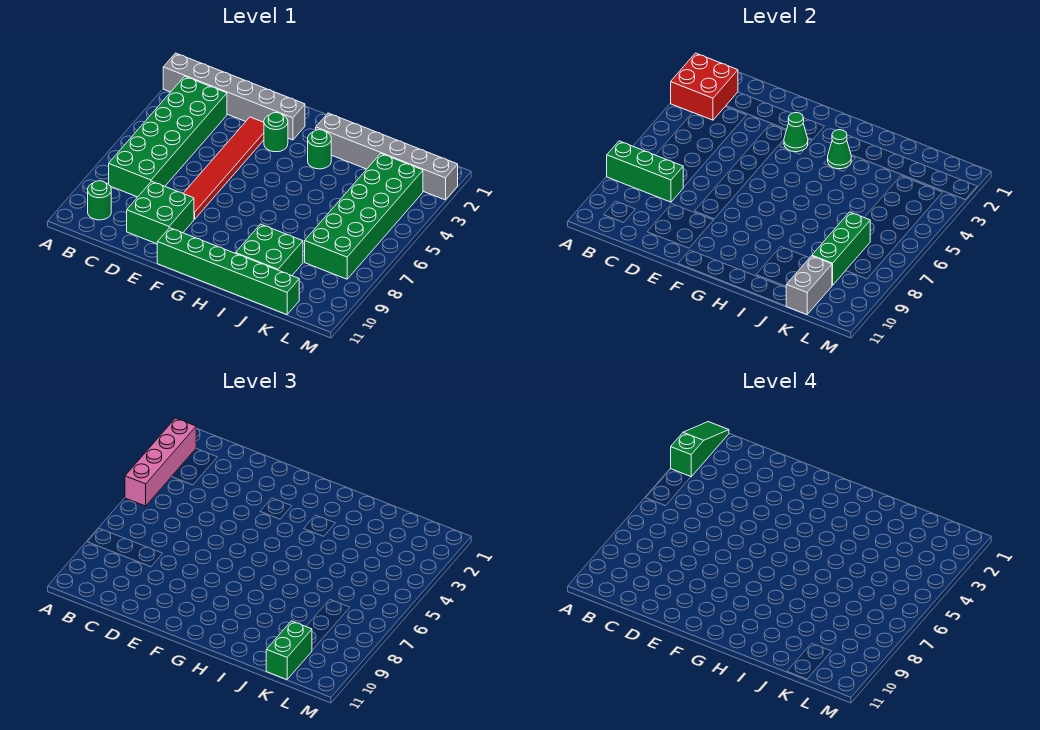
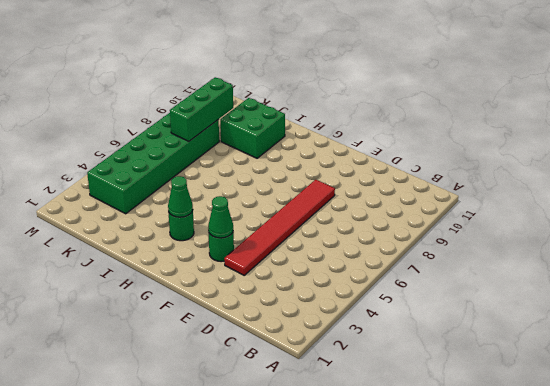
none -> grey brick A2:F2 level 1
none -> green brick B3:C8 level 1
none -> green round brick B10 level 1

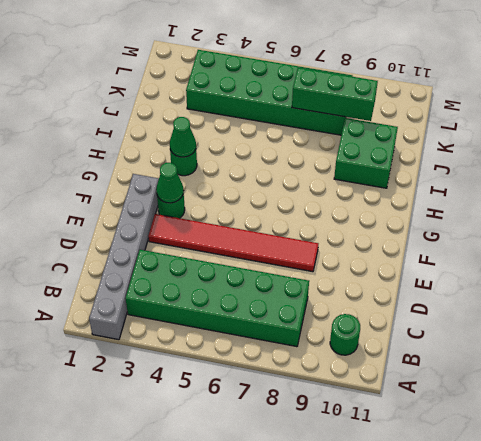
none -> green brick D9:E10 level 1
none -> green brick F11:K11 level 1
none -> grey brick H2:M2 level 1

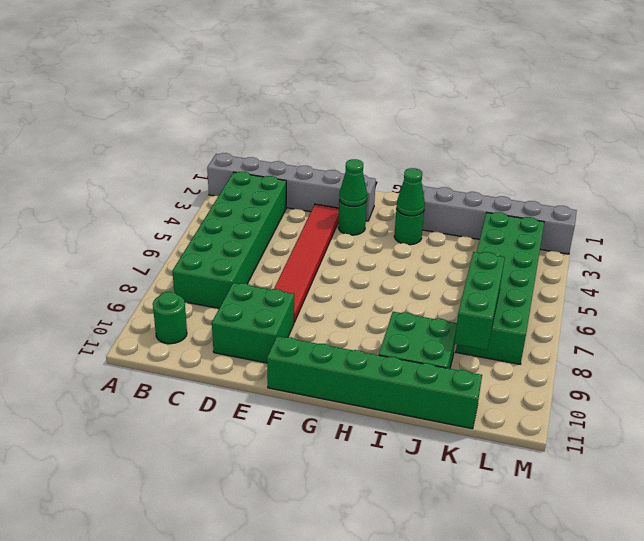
none -> red brick A2:B3 level 2
none -> green brick A8:C8 level 2
none -> grey brick K10:K11 level 2

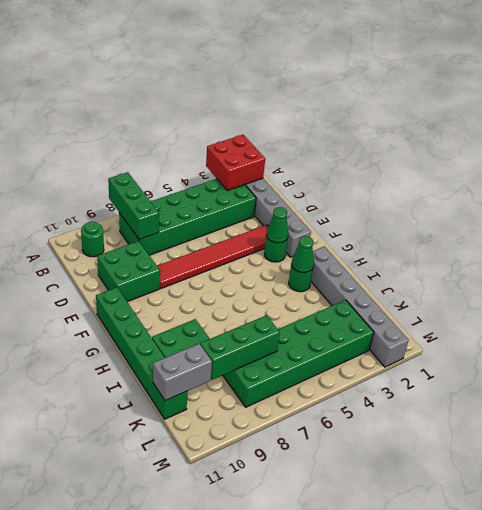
none -> pink brick A2:A5 level 3
none -> green brick K10:K11 level 3
none -> green slope A1:A3 level 4 top 3

